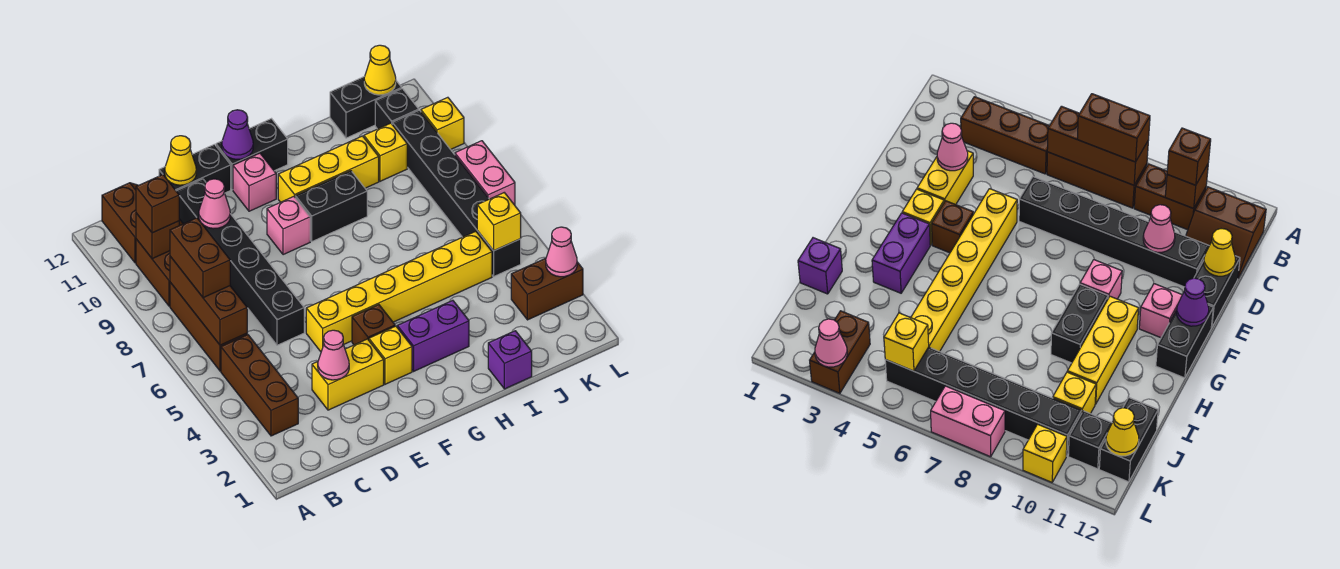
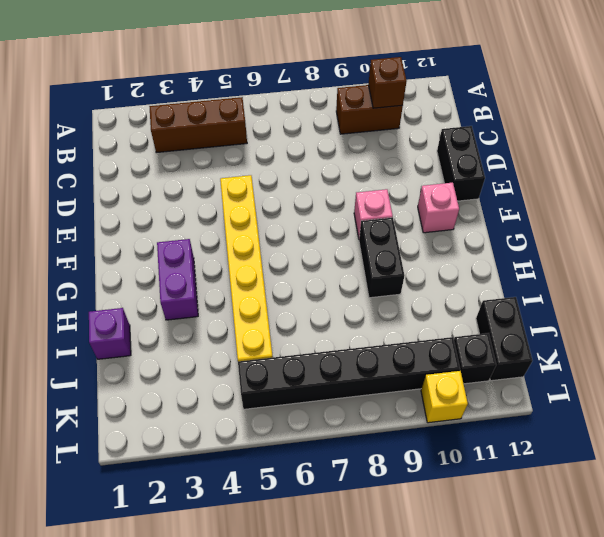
none -> brown brick B6:B8 level 1
none -> brown slope B11:C12 level 1 top B
none -> yellow brick D3:E3 level 1
none -> black brick D6:D11 level 1

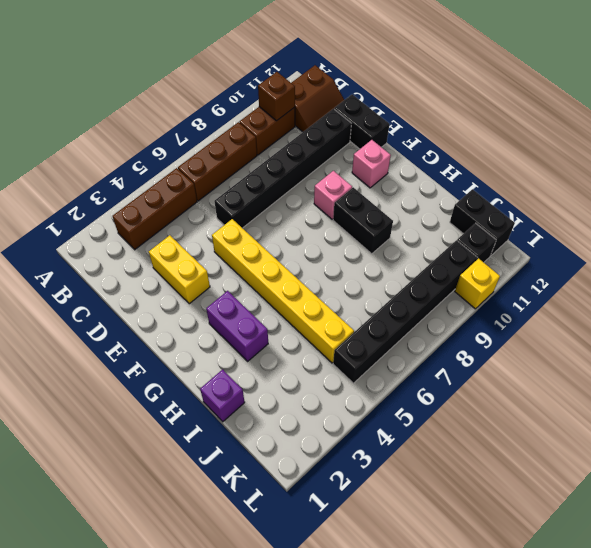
none -> yellow brick F3 level 1
none -> brown brick F4 level 1
none -> black brick F12:G12 level 1
none -> yellow brick G10:I10 level 1

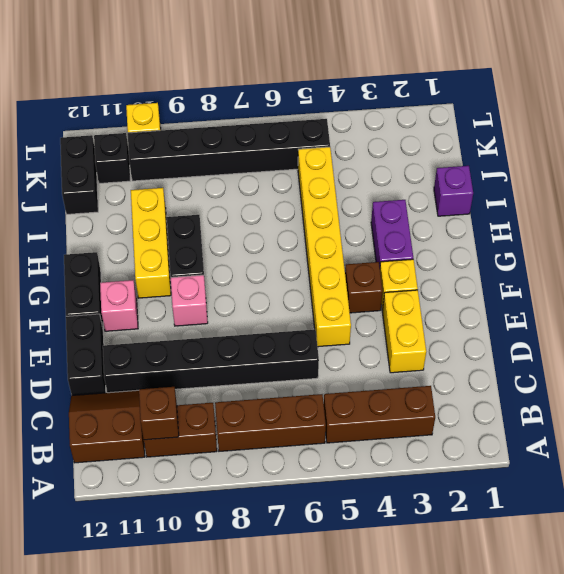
none -> yellow brick J10 level 1
none -> brown brick K3:L3 level 1
none -> pink brick L7:L8 level 1
none -> brown brick B6:B8 level 2

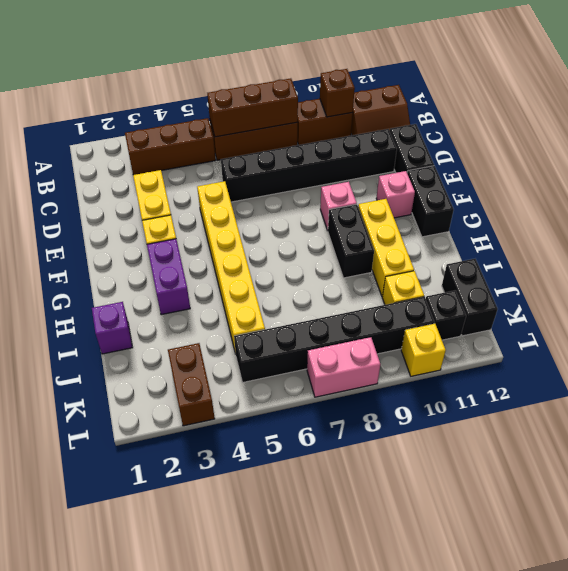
none -> brown brick F4 level 1
none -> pink cone D3 level 2
none -> pink cone D10 level 2
none -> yellow cone D12 level 2

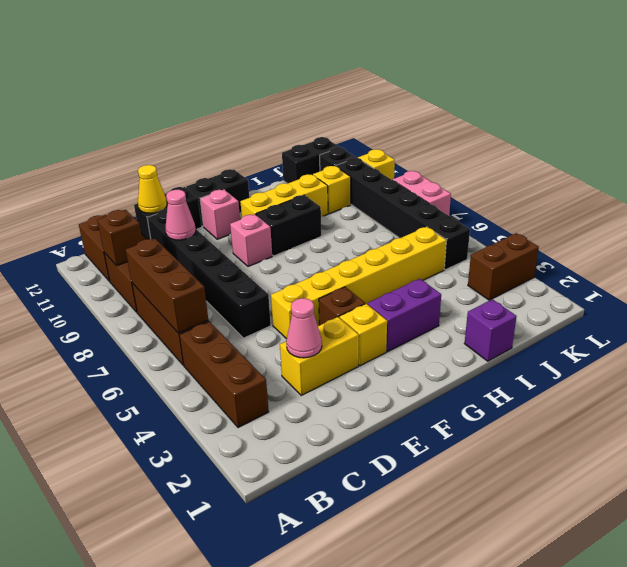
none -> purple cone F12 level 2
none -> yellow brick K5 level 2
none -> yellow cone K12 level 2
none -> pink cone L3 level 2

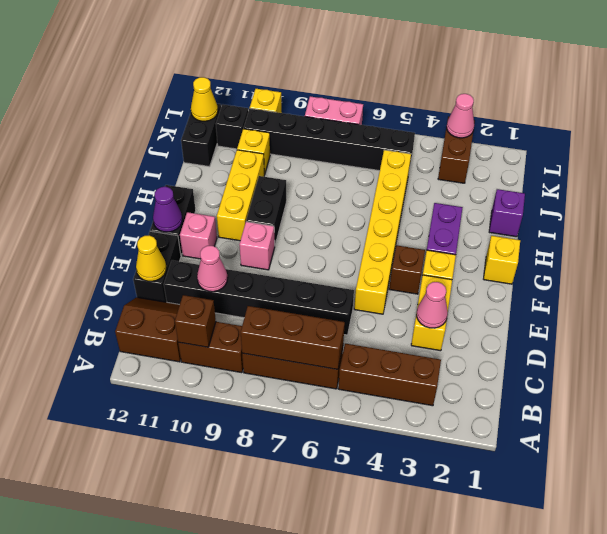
yellow brick G1 level 1 -> yellow brick K5 level 2
none -> brown brick B7:B8 level 3
none -> brown brick B10 level 3

